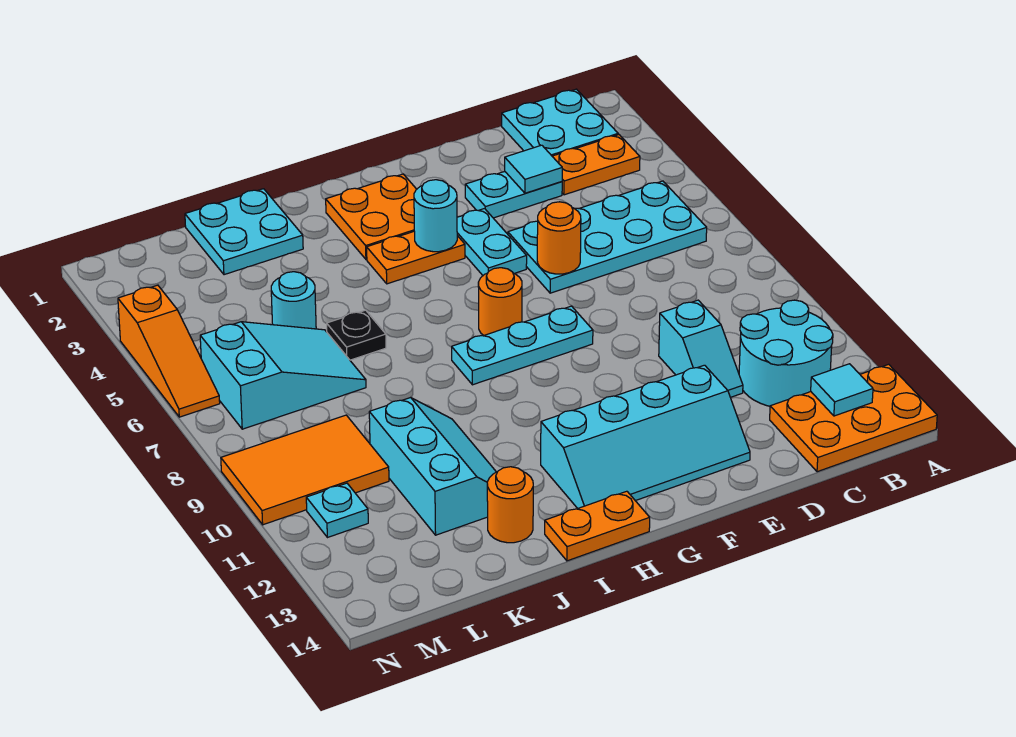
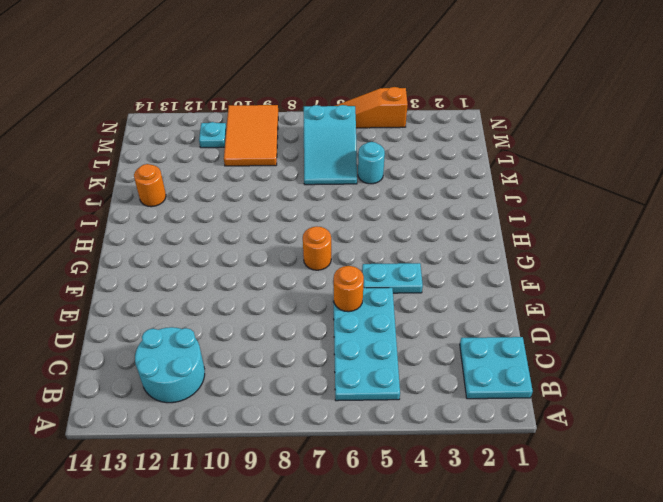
none -> orange plate A13:C14 level 1
none -> orange plate B3:C3 level 1
none -> cyan plate D3:E3 level 1

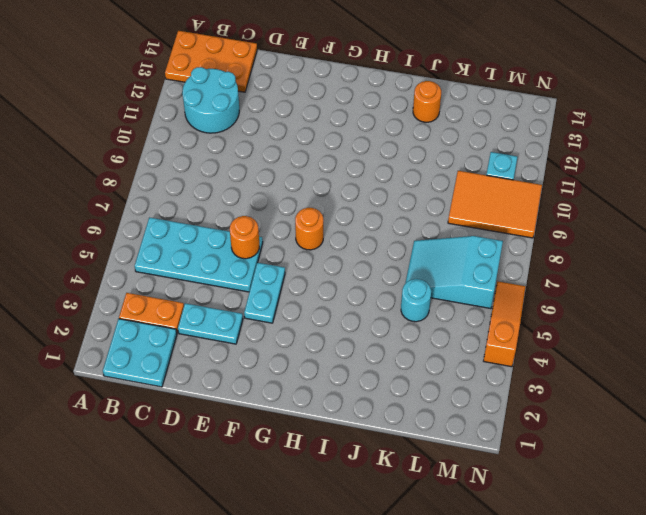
none -> cyan slope D10:D11 level 1 top 10
none -> cyan slope E12:H13 level 1 top 12
none -> cyan plate F8:H8 level 1

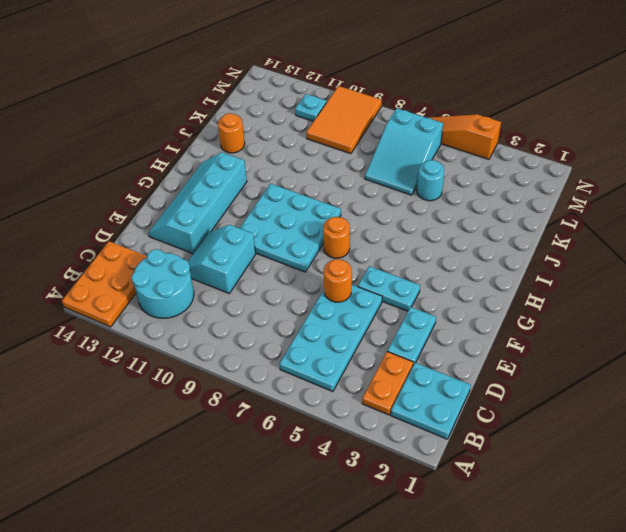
cyan slope D10:E11 level 1 top 10 -> cyan slope D10:D11 level 1 top 10
cyan plate F8:H10 level 1 -> cyan plate F8:H8 level 1
none -> orange plate G2:H3 level 1
none -> orange plate G4:H4 level 1
none -> orange plate H14:I14 level 1

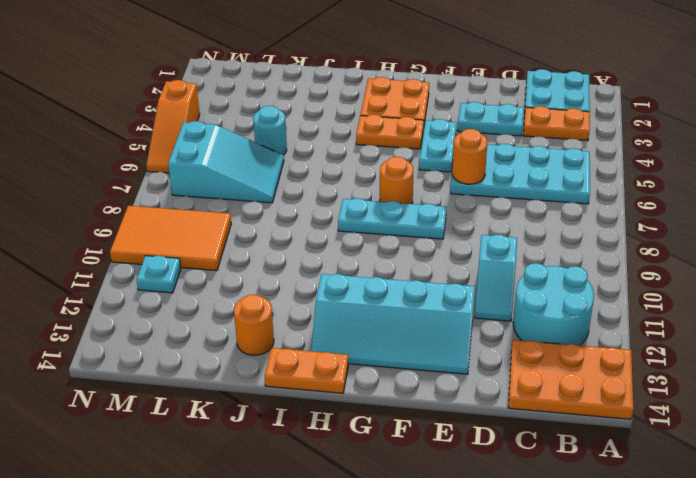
none -> cyan plate J1:K2 level 1
none -> black plate J6 level 1
none -> cyan slope J10:K12 level 1 top K

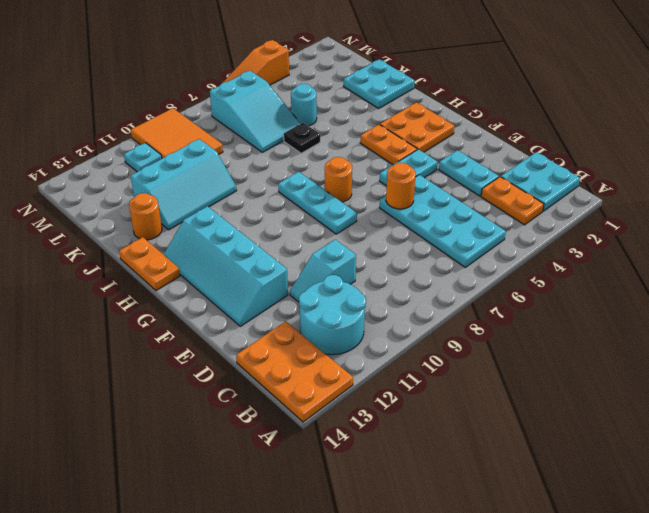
none -> cyan tile B13 level 2
none -> cyan tile D3 level 2
none -> cyan round brick G4 level 2

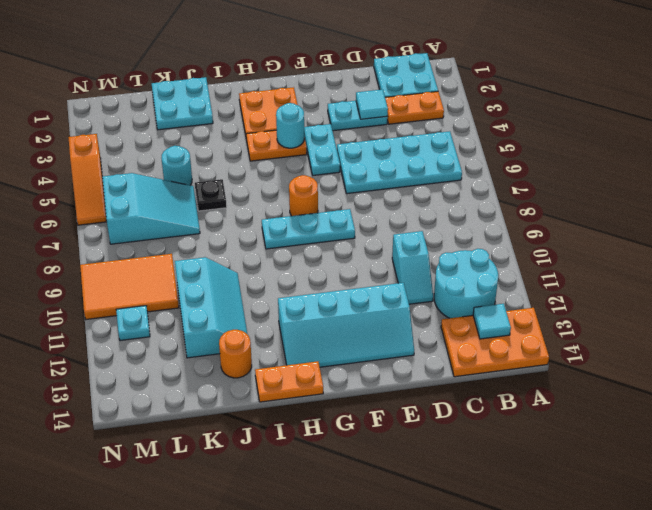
none -> orange round brick E6 level 2

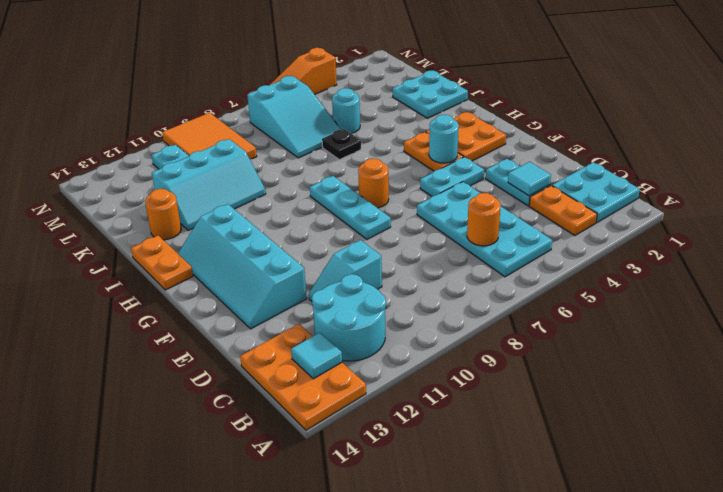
orange round brick C6 level 2 -> orange round brick E6 level 2

